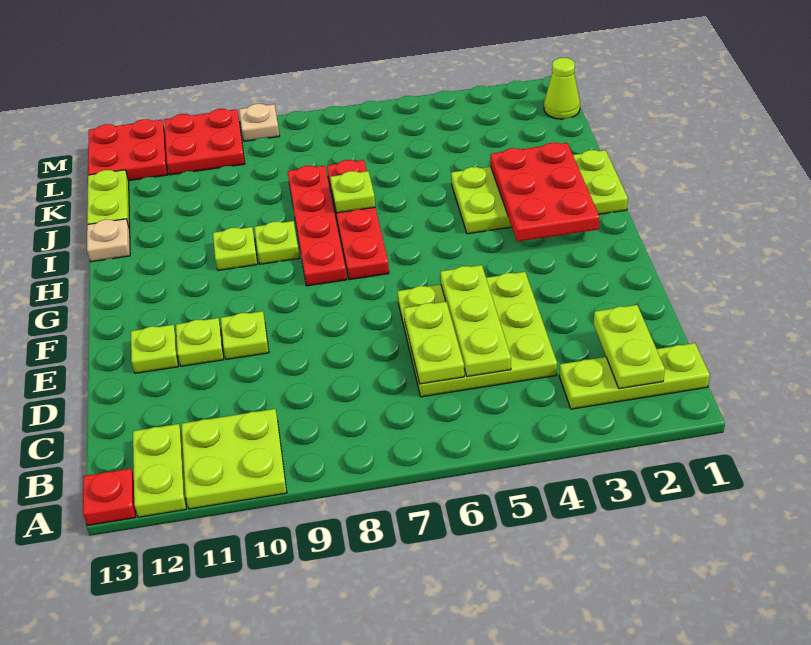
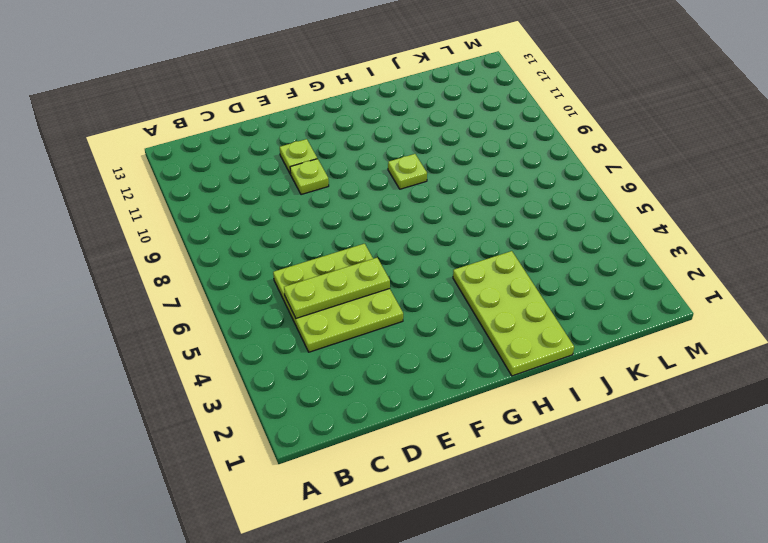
none -> lime plate A10:B11 level 1
none -> lime plate A12:B12 level 1
none -> red plate A13 level 1

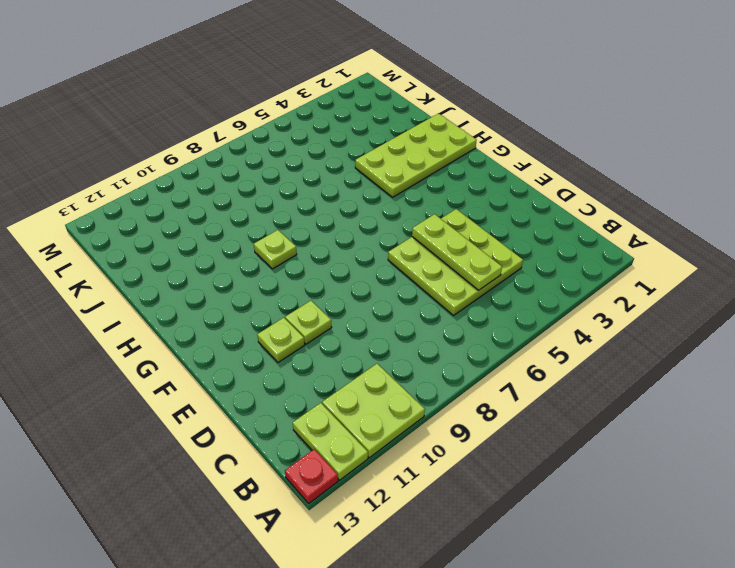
none -> lime plate B1:B3 level 1
none -> lime plate E12 level 1
none -> red plate G7:J7 level 1

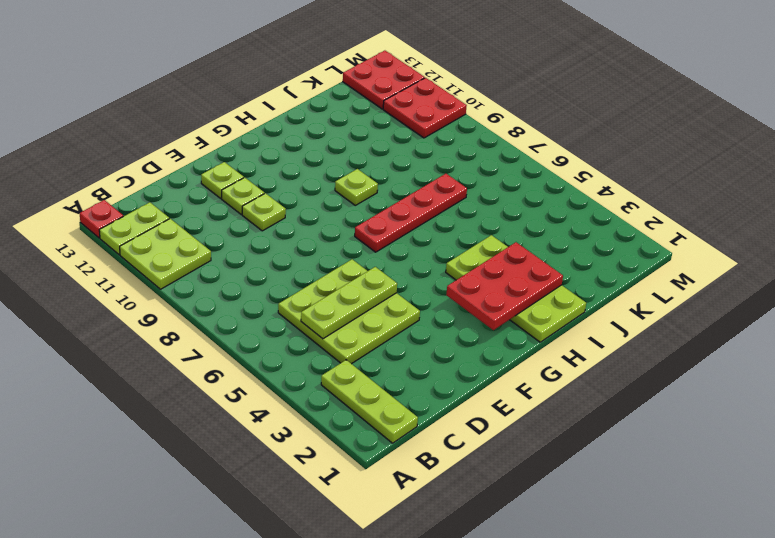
none -> red plate G8:J8 level 1
none -> lime plate H10 level 1
none -> tan plate I13 level 1

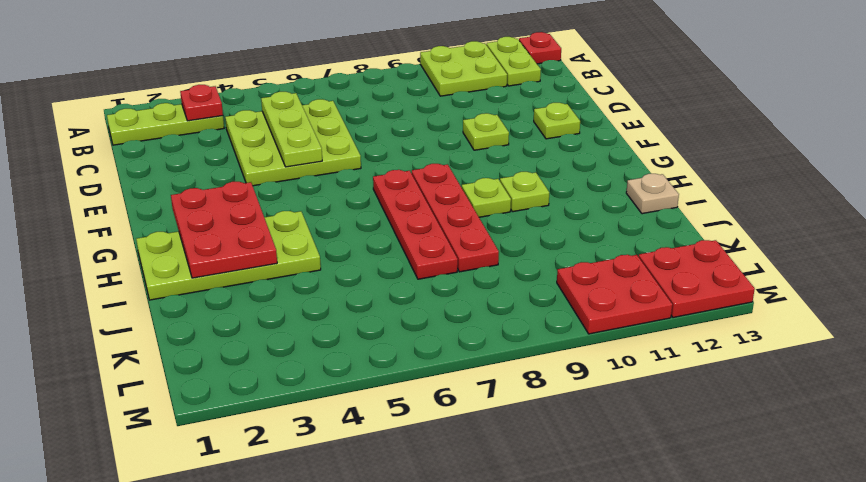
red plate B3 level 2 -> none
none -> lime plate E11 level 1
none -> lime plate J13:K13 level 1
none -> lime cone L1 level 1

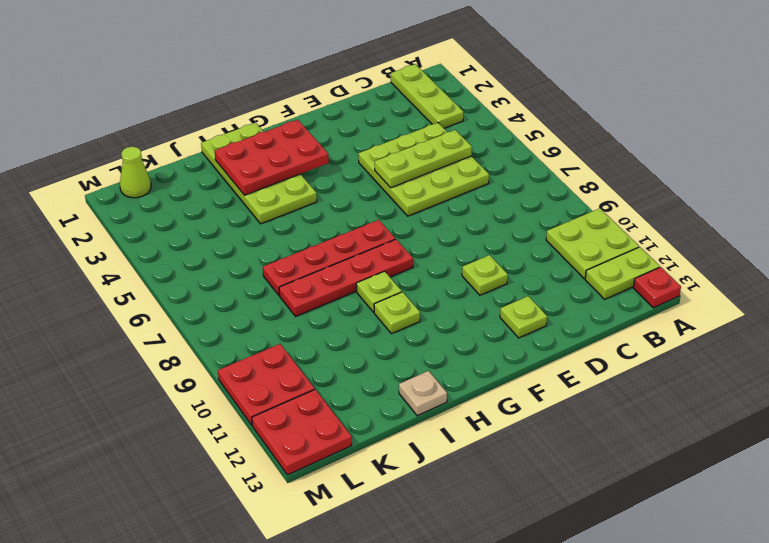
none -> lime plate E11 level 1
none -> lime plate J13:K13 level 1
none -> tan plate M9 level 1

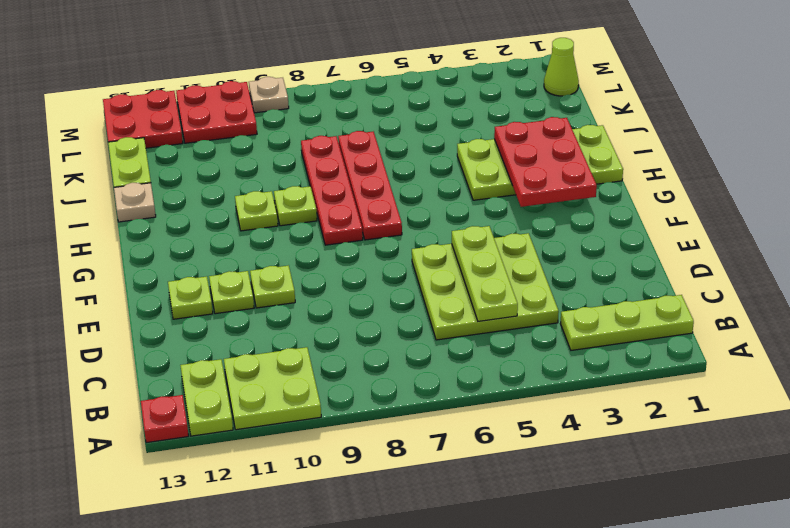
none -> lime plate B2:C2 level 2
none -> lime plate C6:D6 level 2
none -> lime plate I7 level 2

